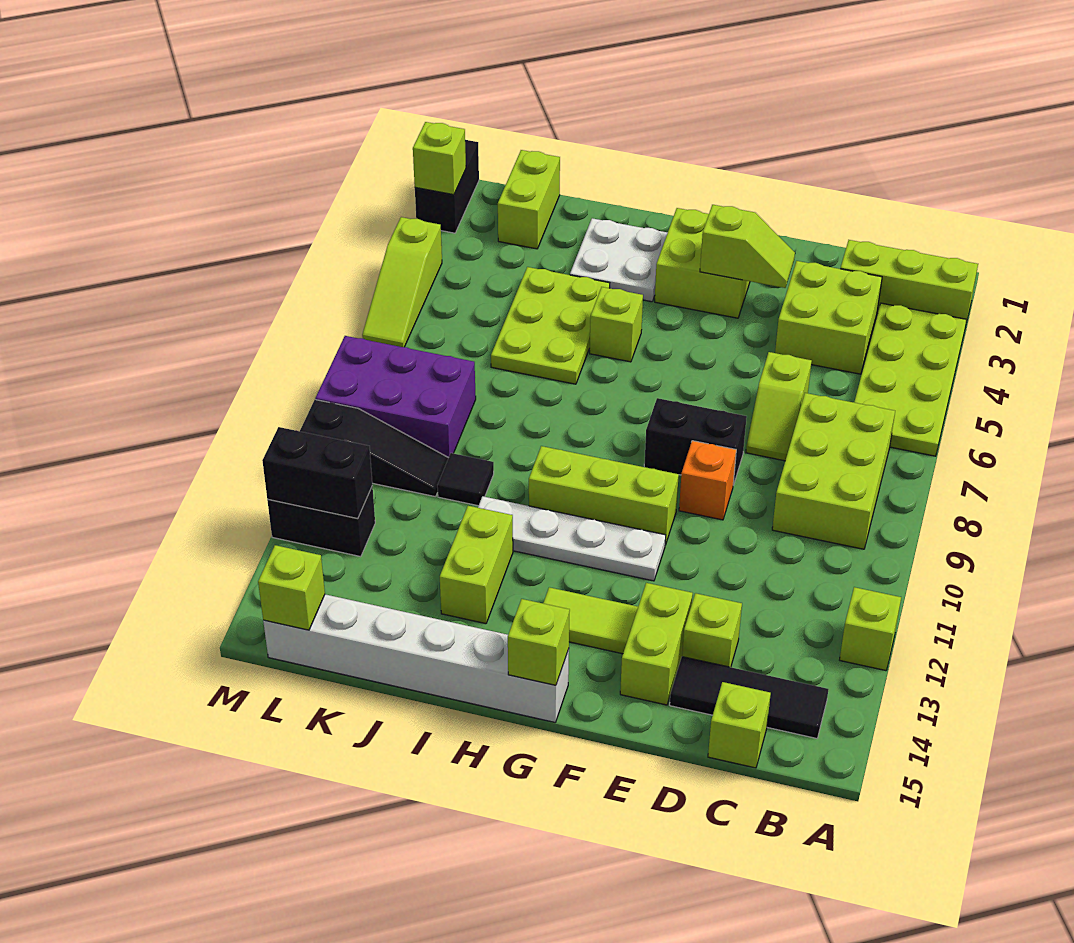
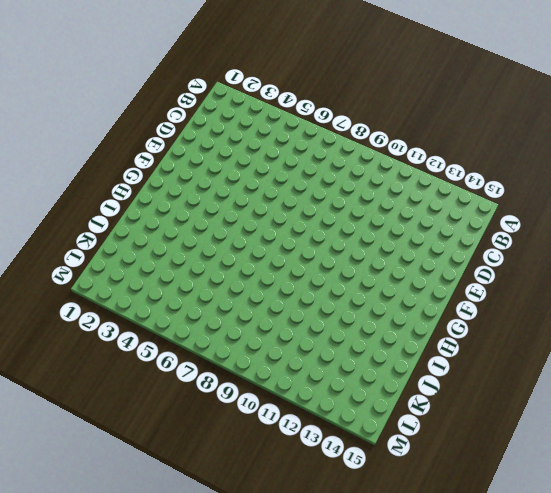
none -> lime brick A2:C2 level 1
none -> lime plate A3:B6 level 1
none -> lime brick A12 level 1
none -> lime brick B7:C9 level 1

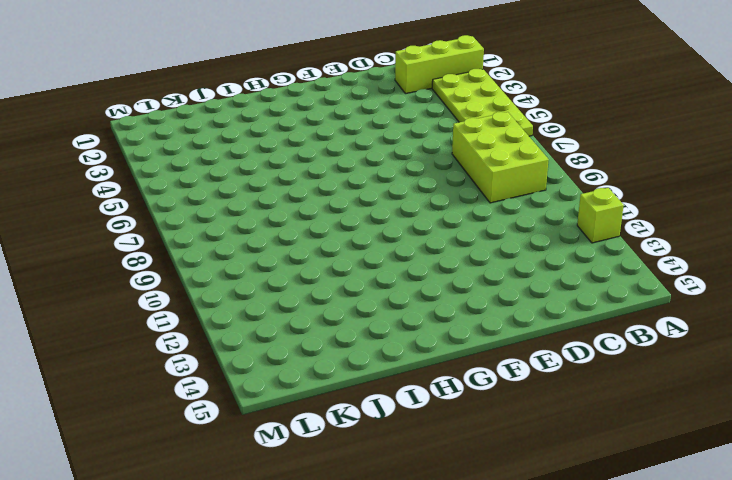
none -> black tile B14:D14 level 1
none -> lime brick C3:D4 level 1
none -> lime brick C15 level 1
none -> lime slope D6:D7 level 1 top 6

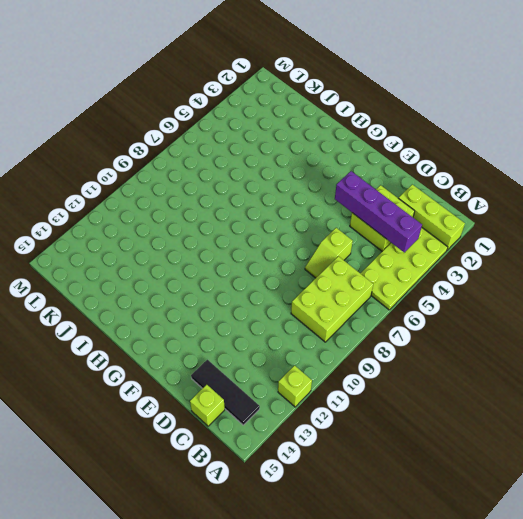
purple brick B4:E4 level 2 -> none
none -> lime brick D13 level 1
none -> black brick E8:F8 level 1
none -> orange brick E9 level 1
none -> lime brick E13:E14 level 1

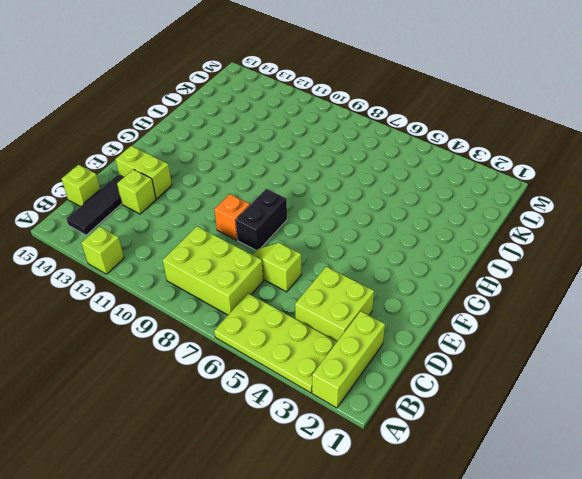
none -> lime brick F2:G3 level 1
none -> lime brick F10:H10 level 1
none -> white plate F11:I11 level 1
none -> lime tile F13:G13 level 1

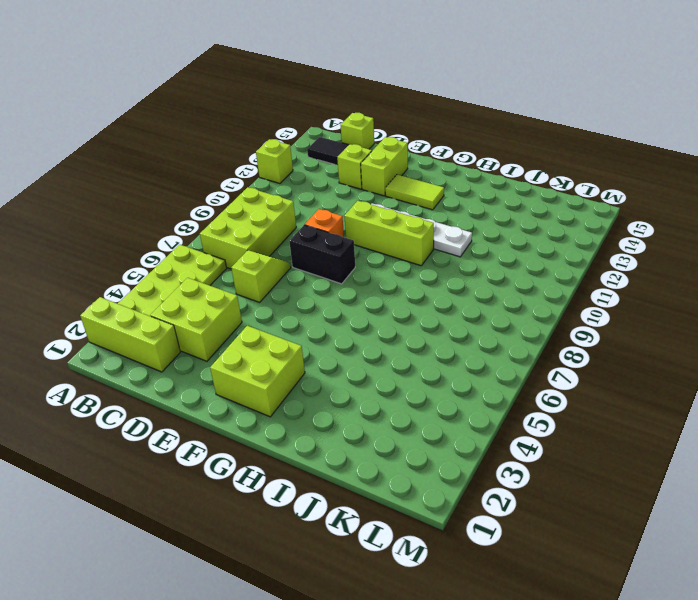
none -> white brick G15:L15 level 1
none -> white plate H2:I3 level 1
none -> lime brick H5 level 1
none -> lime plate I4:J6 level 1

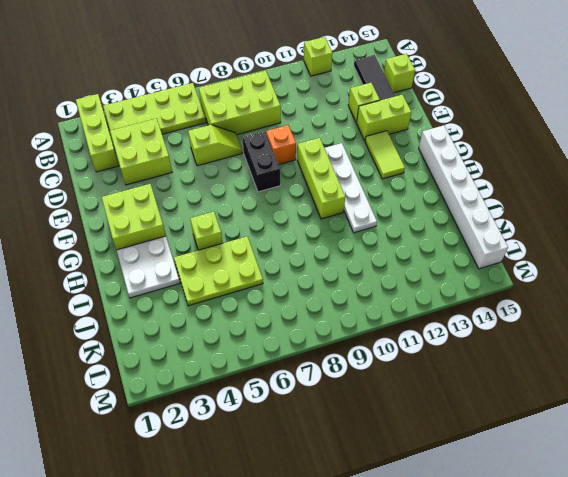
none -> lime brick I12:I13 level 1
none -> black tile J10 level 1
none -> lime brick K1:K2 level 1
none -> purple brick K8:M9 level 1

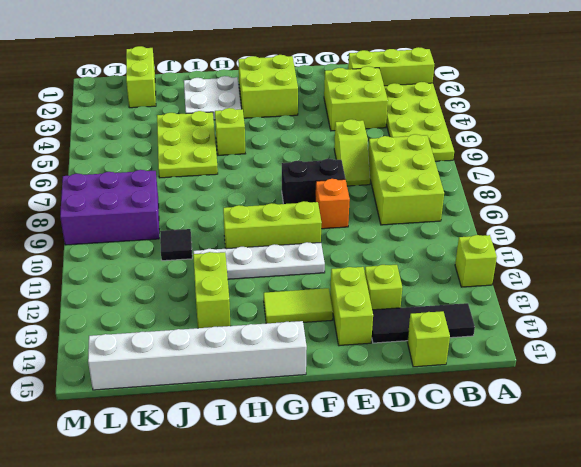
none -> black slope K10:M10 level 1 top M
none -> black brick L12:M12 level 1
none -> black brick M1:M2 level 1
none -> lime slope M4:M6 level 1 top 4

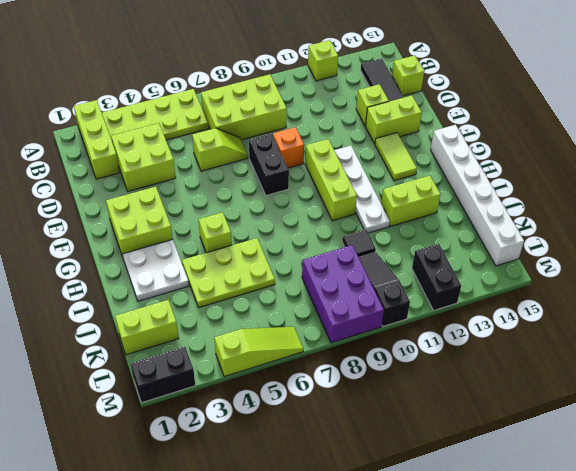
none -> lime slope E3:F3 level 2 top F
none -> lime brick G15 level 2
none -> black brick L12:M12 level 2
none -> lime brick L15 level 2

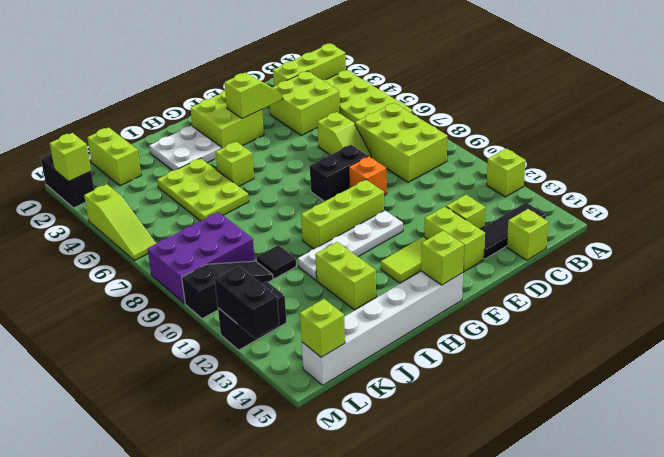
black brick M12:M13 level 2 -> black brick L12:M12 level 2

